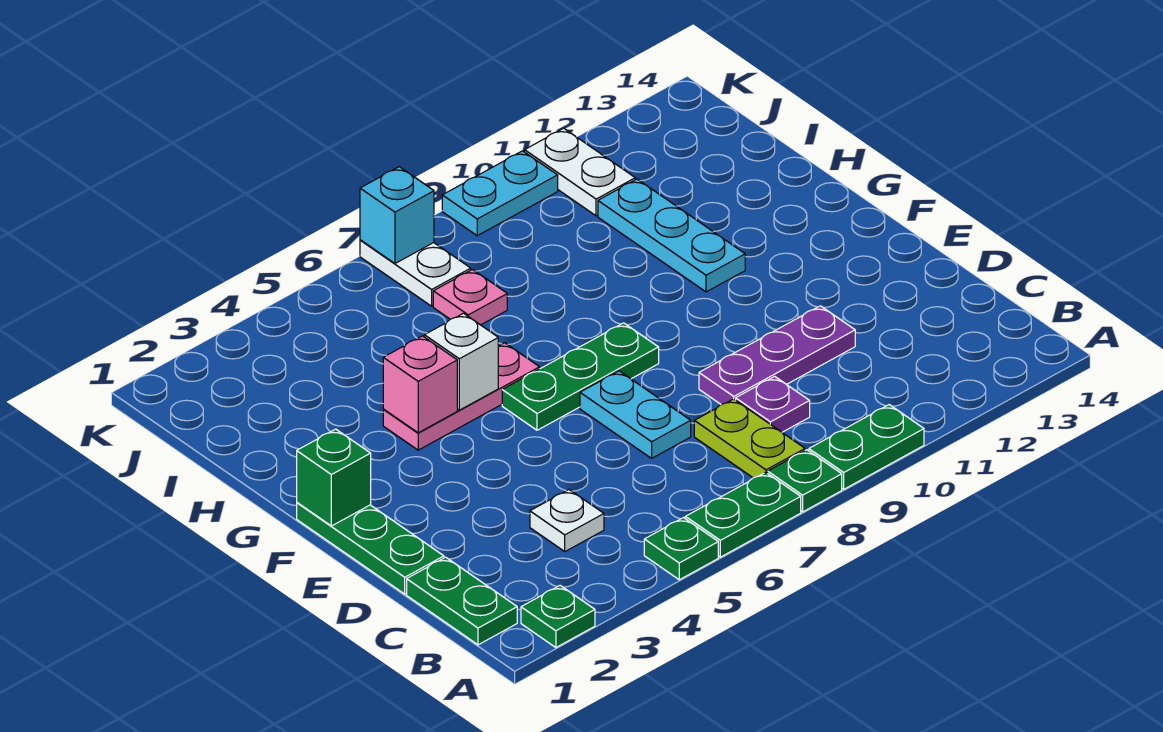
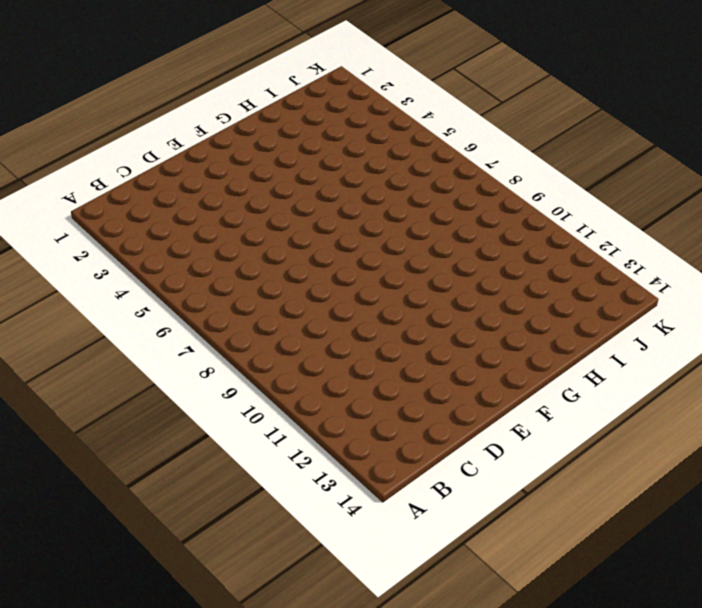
none -> green plate A2 level 1
none -> green plate A5 level 1
none -> green plate A6:A7 level 1

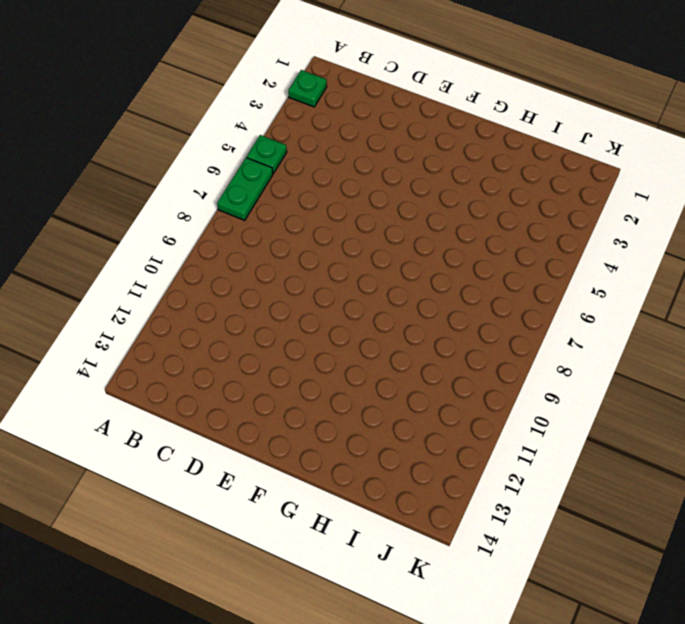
none -> green plate A8 level 1
none -> green plate A9:A10 level 1
none -> green plate B1:C1 level 1

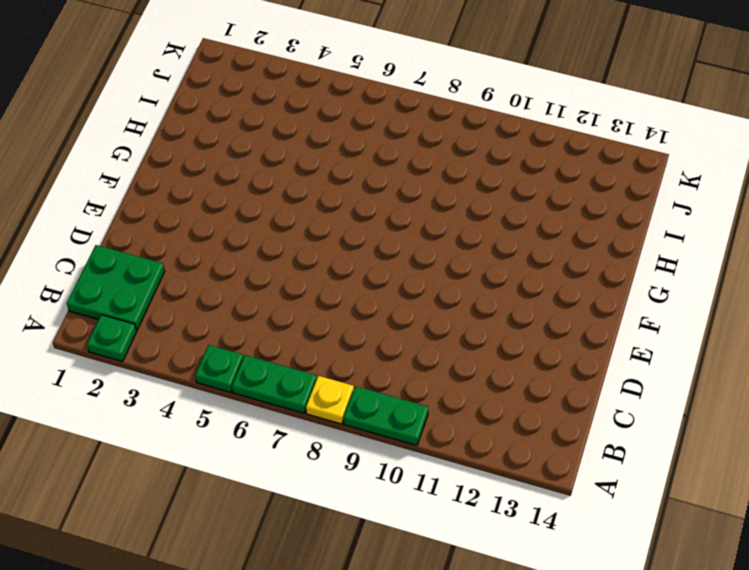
yellow plate A8 level 1 -> green plate A8 level 1
green plate B1:C2 level 1 -> green plate B1:C1 level 1
none -> lime plate B8:C8 level 1
none -> white plate C4 level 1
none -> purple plate C9 level 1

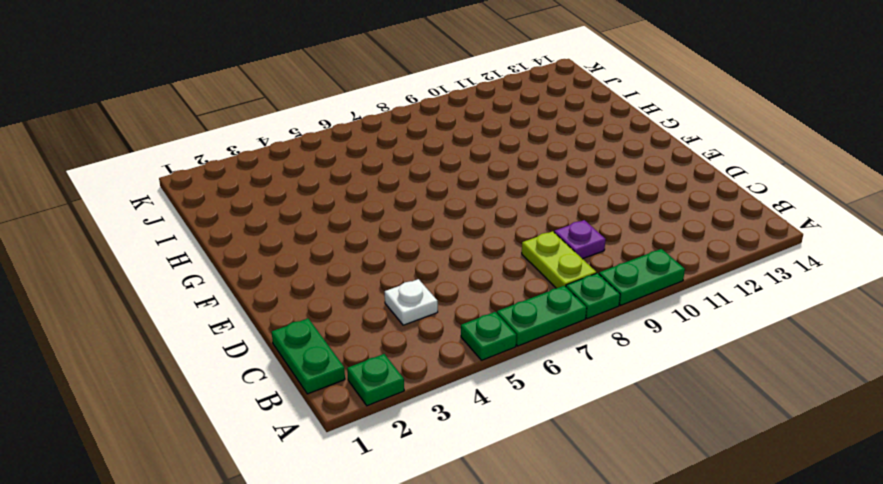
none -> green plate D1:F1 level 1
none -> cyan plate D7:E7 level 1
none -> purple plate D9:D11 level 1

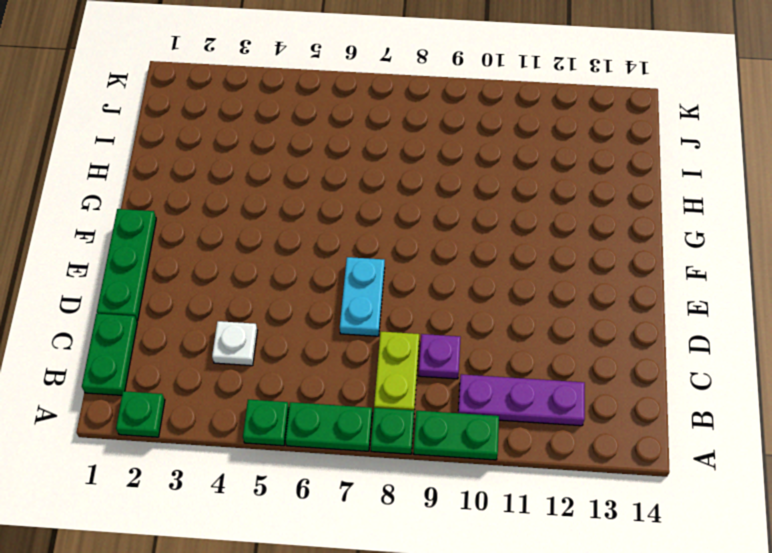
purple plate B10:B12 level 1 -> purple plate D9:D11 level 1
none -> green plate F6:F8 level 1
none -> pink plate G4:G6 level 1
none -> cyan plate G11:I11 level 1

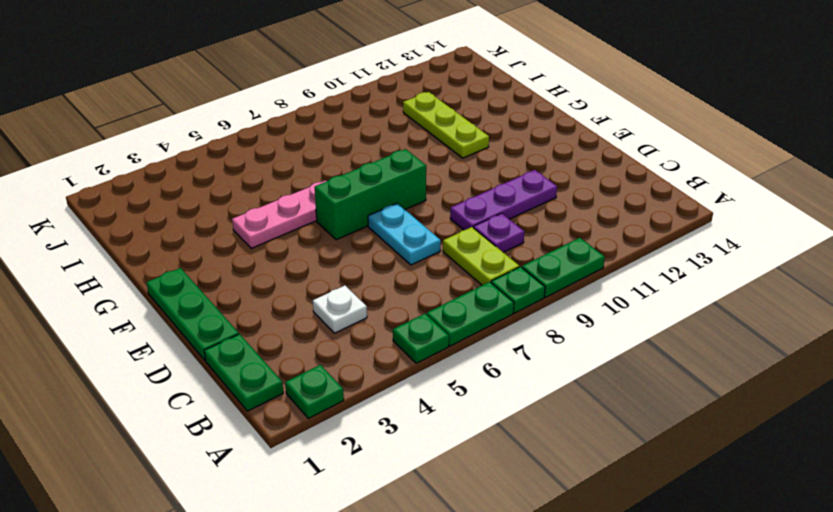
green brick F6:F8 level 1 -> green plate F6:F8 level 1
lime plate G11:I11 level 1 -> cyan plate G11:I11 level 1
none -> pink plate I7 level 1
none -> white plate J7:K7 level 1
none -> white plate J11:K11 level 1

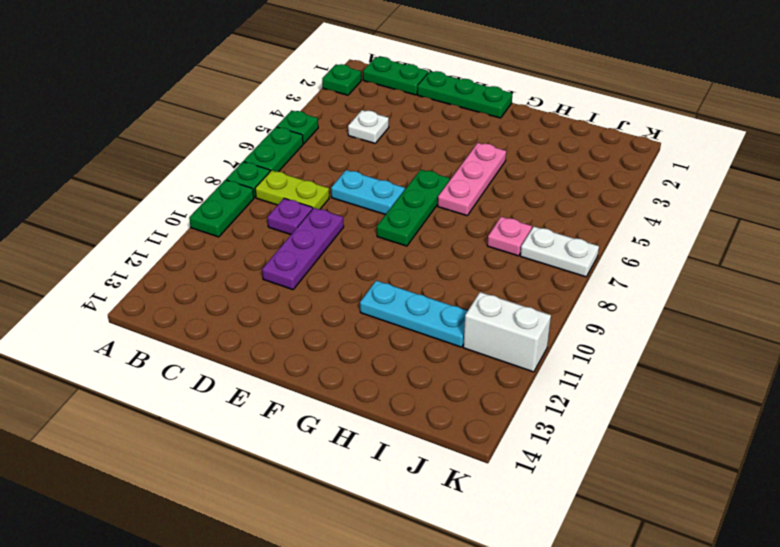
white brick J11:K11 level 1 -> white plate J11:K11 level 1
none -> cyan plate K9:K10 level 1
none -> green brick F1 level 2
none -> pink brick G4 level 2

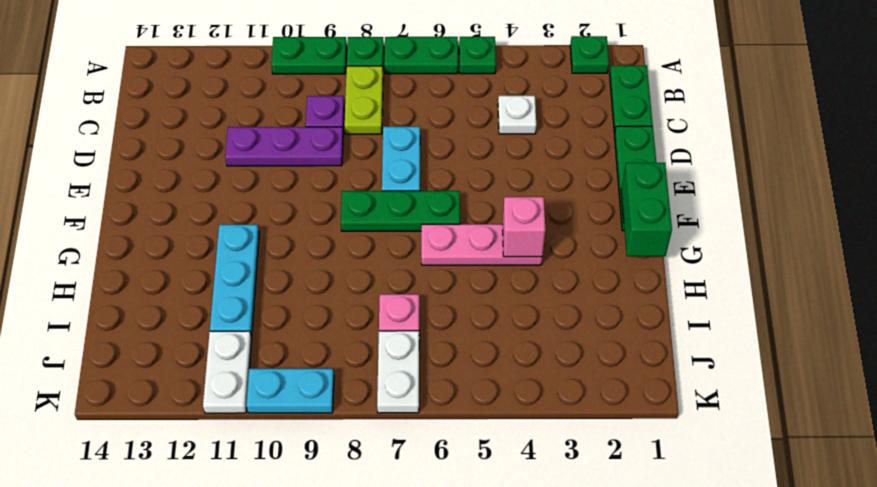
green brick F1:G1 level 2 -> green brick F1 level 2
none -> white brick G5 level 2
none -> cyan brick K7 level 2

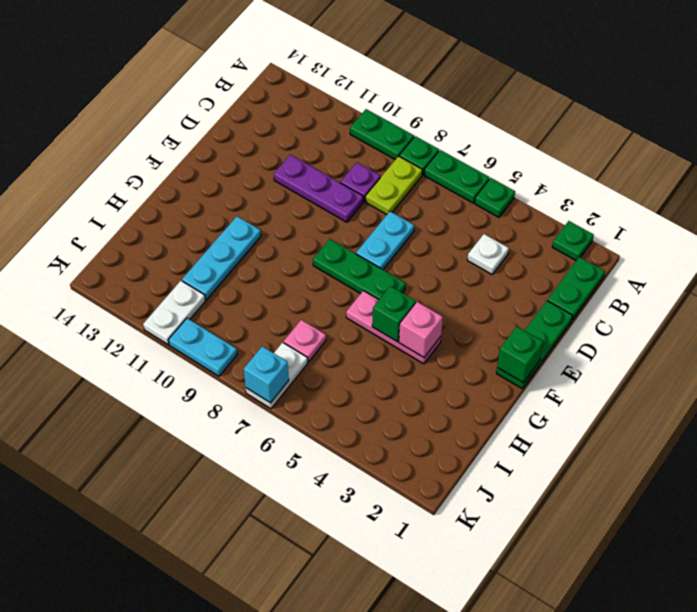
green brick G5 level 2 -> white brick G5 level 2

